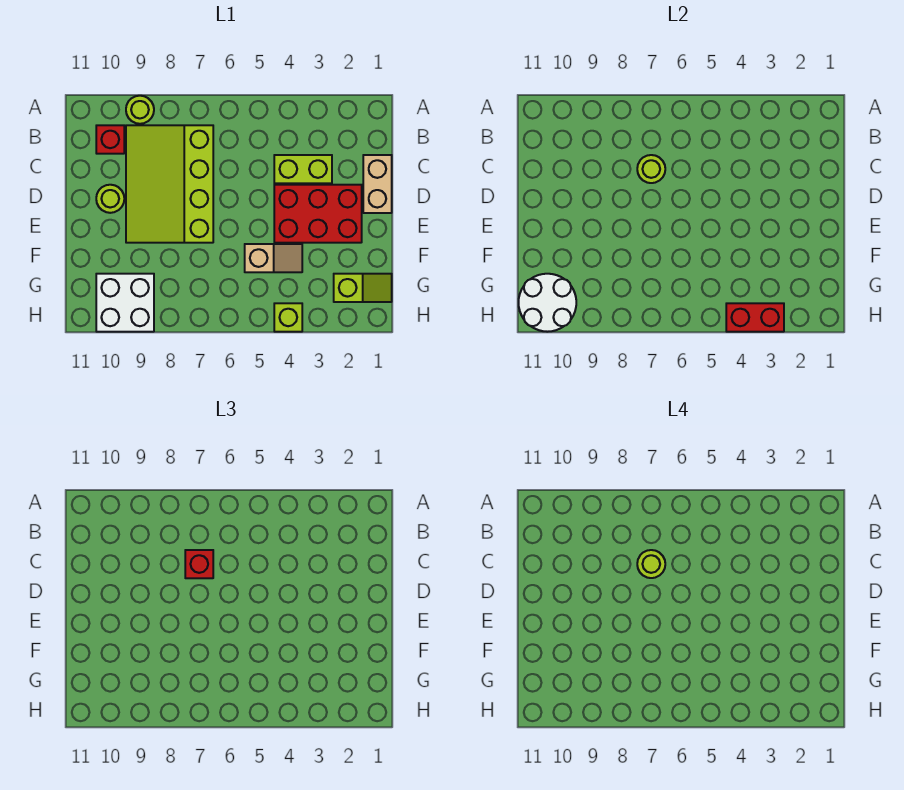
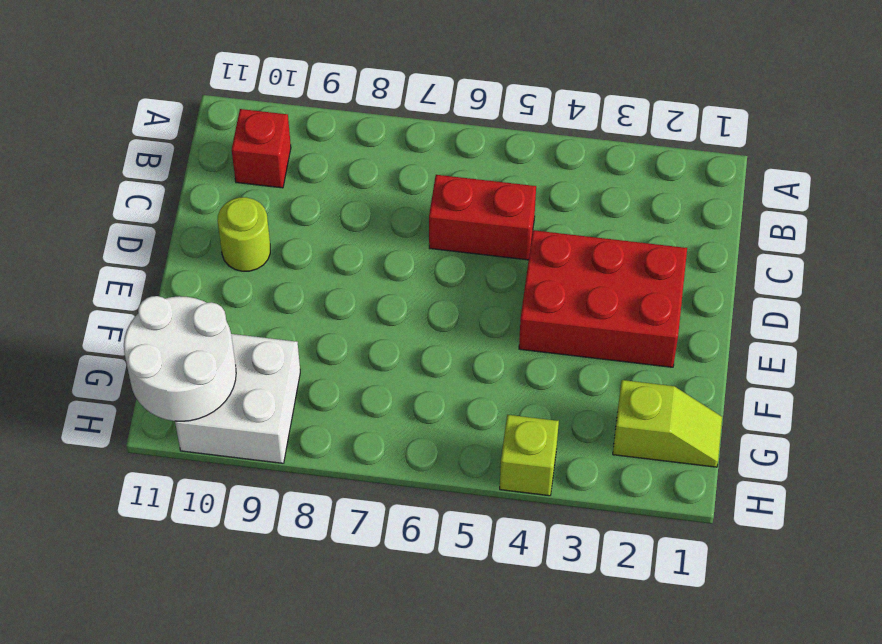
red brick C5:C6 level 1 -> red brick H3:H4 level 2
none -> lime round brick A9 level 1
none -> lime slope B7:E9 level 1 top 7
none -> tan brick C1:D1 level 1

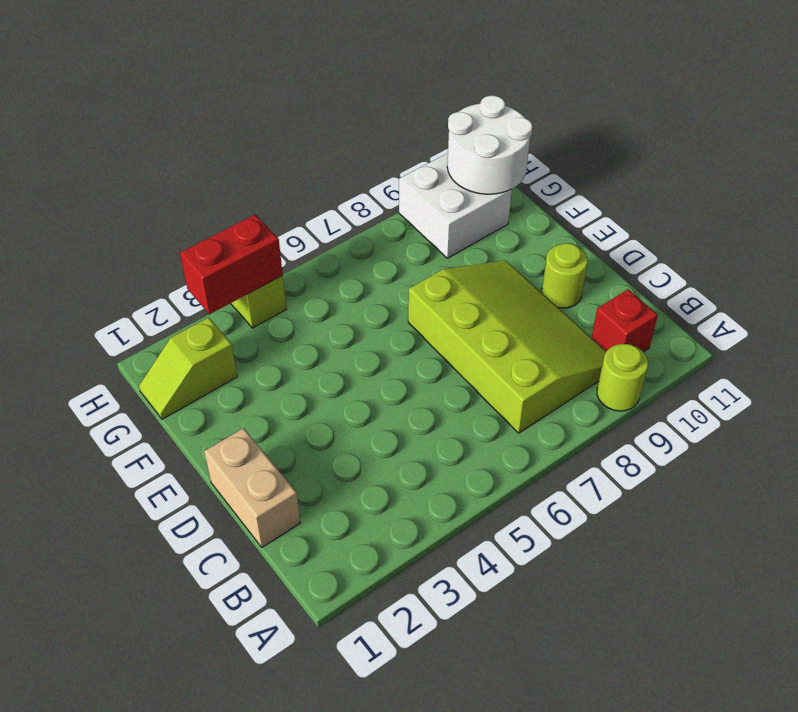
none -> lime brick C3:C4 level 1
none -> red brick D2:E4 level 1
none -> tan slope F4:F5 level 1 top 5

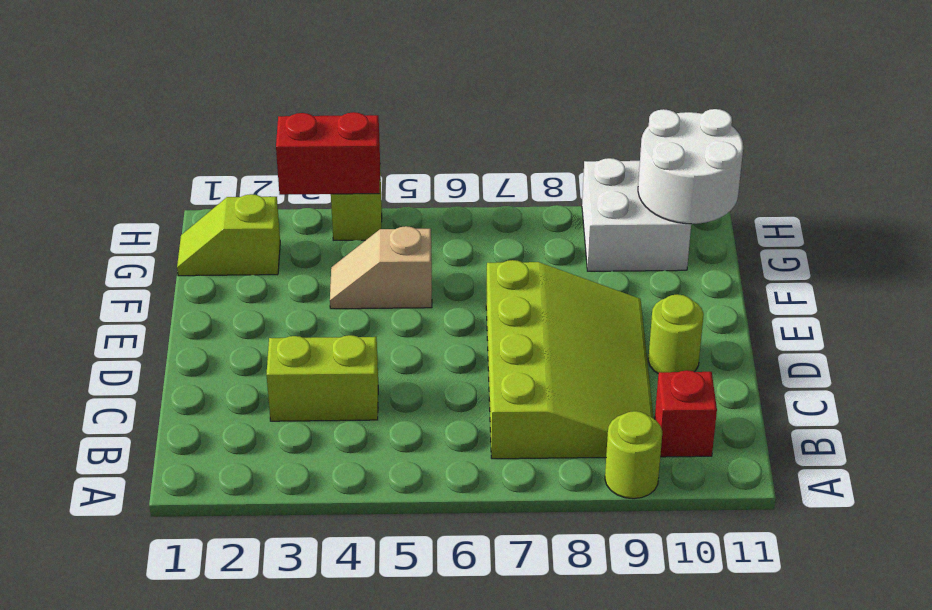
none -> tan brick C1:D1 level 1
none -> red brick D2:E4 level 1
none -> lime round brick C7 level 2

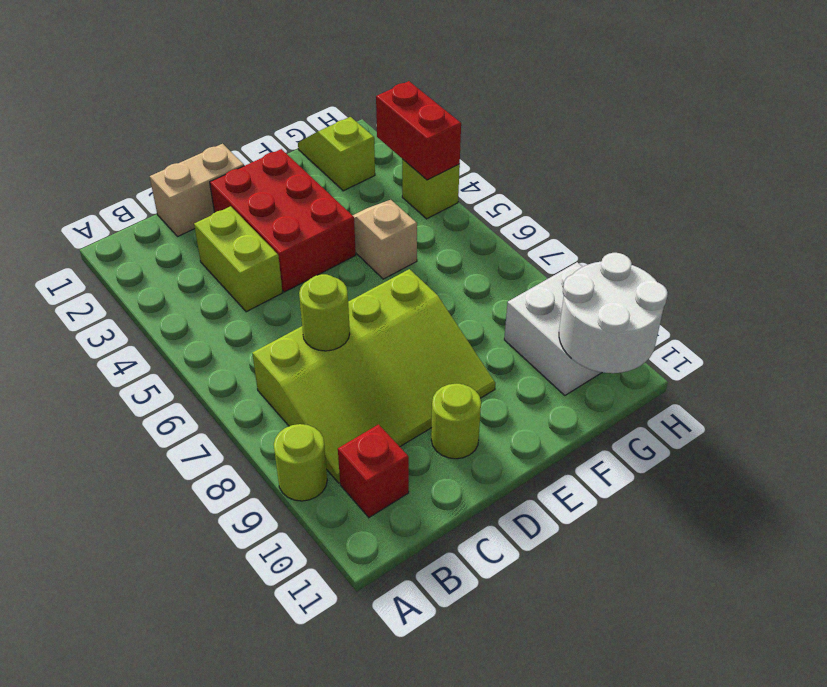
none -> red brick C7 level 3
none -> lime round brick C7 level 4

